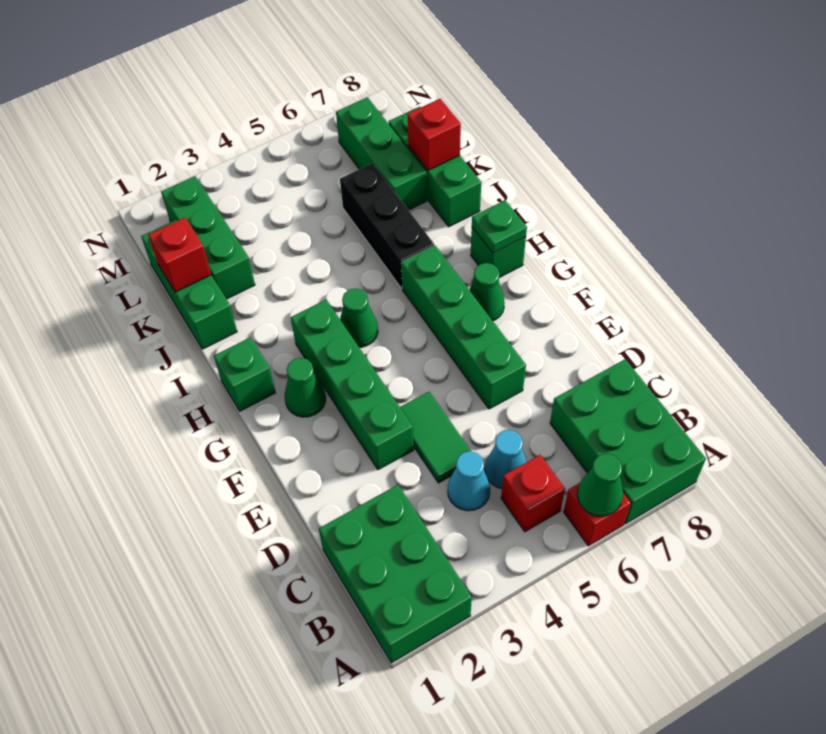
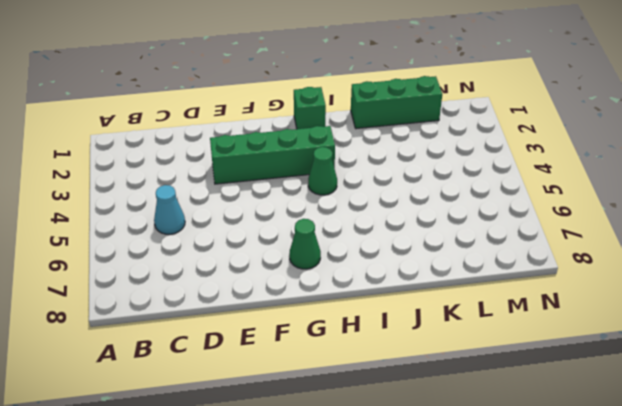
none -> green brick A1:C2 level 1
none -> red brick A6 level 1
none -> green brick A7:C8 level 1

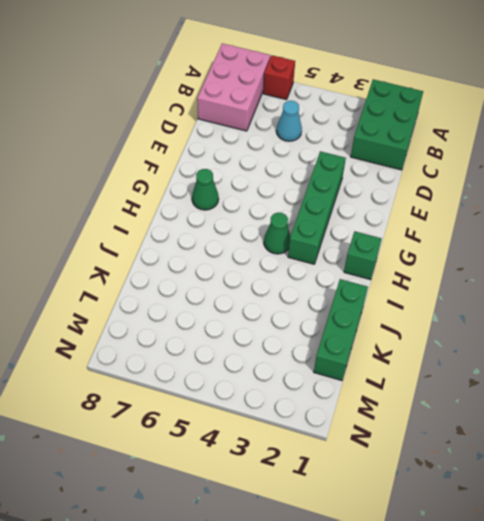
pink brick A7:C8 level 1 -> green brick A7:C8 level 1
none -> red brick B5 level 1
none -> cyan cone C4 level 1
none -> green tile D4:E4 level 1

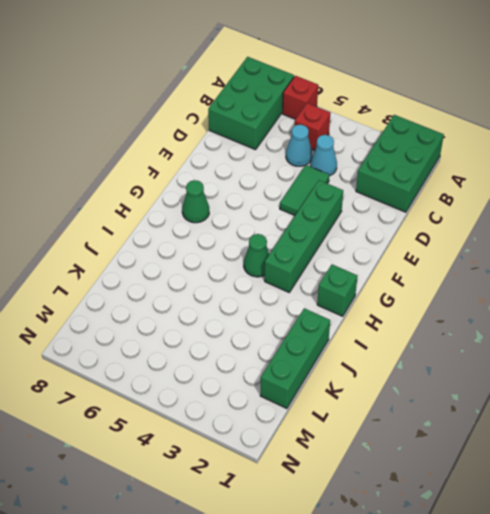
none -> green brick E6:H6 level 1
none -> green cone G2 level 1
none -> green brick H8 level 1

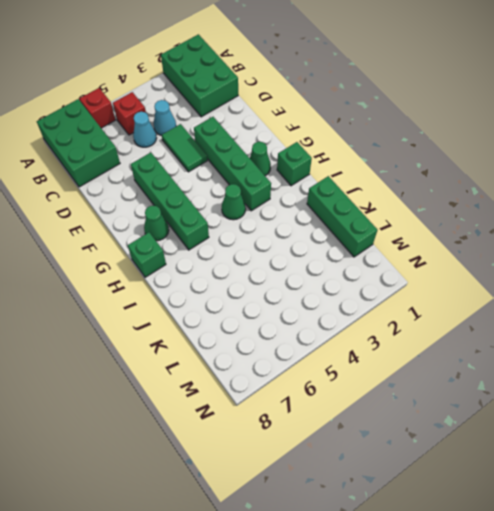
none -> black brick I6:K6 level 1
none -> green brick J8:L8 level 1
none -> green brick K2:M2 level 1

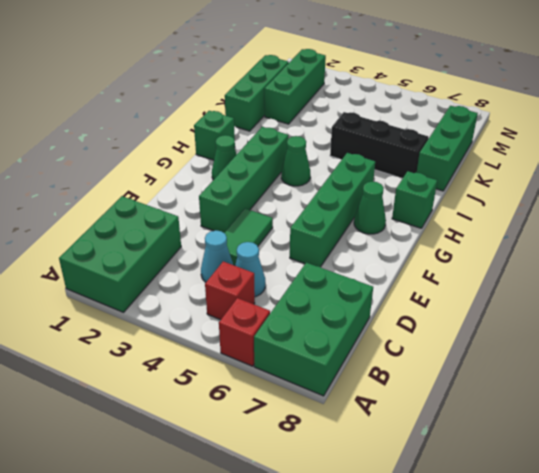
black brick J5:J7 level 1 -> black brick I6:K6 level 1
none -> green brick K7:M7 level 1
none -> green cone A6 level 2
none -> green plate H8 level 2

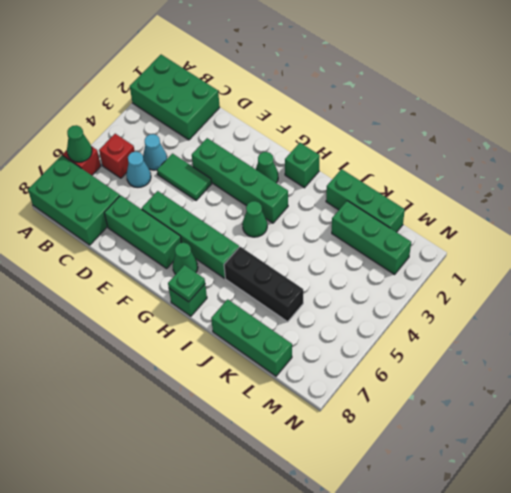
green brick D7:F7 level 1 -> green brick K7:M7 level 1
none -> red brick K1 level 2
none -> red brick K8 level 2

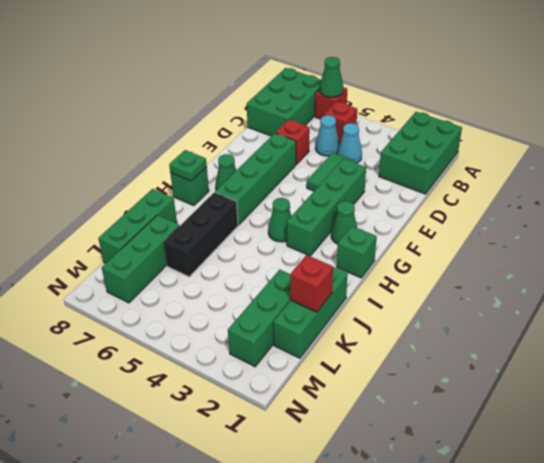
red brick D6 level 1 -> red brick K8 level 2

